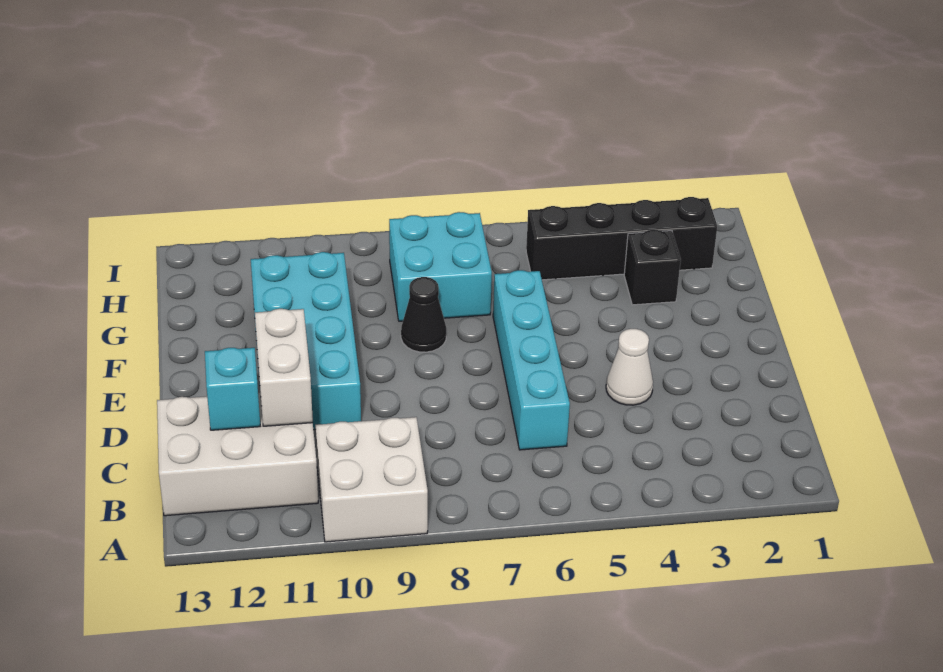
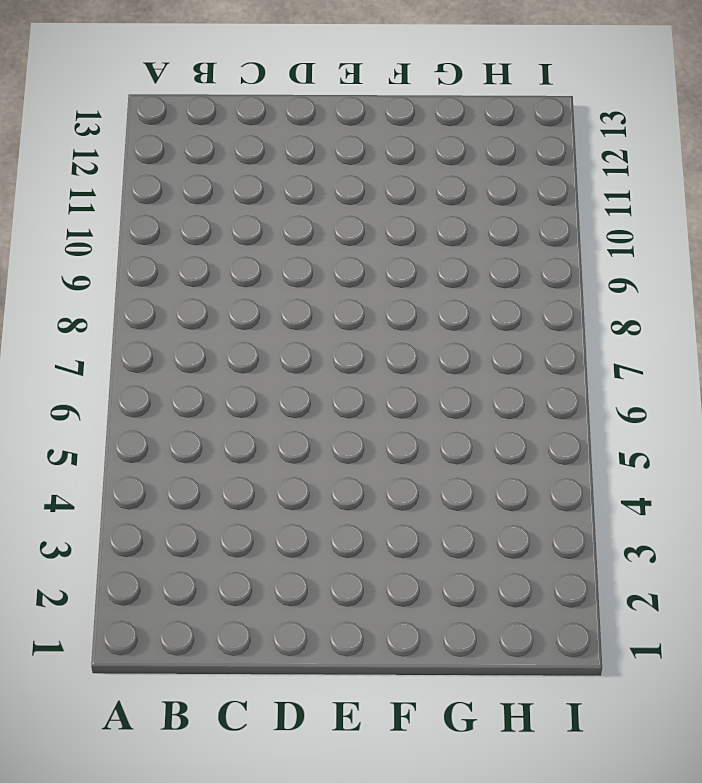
none -> white brick A9:B10 level 1
none -> white brick B11:C13 level 1

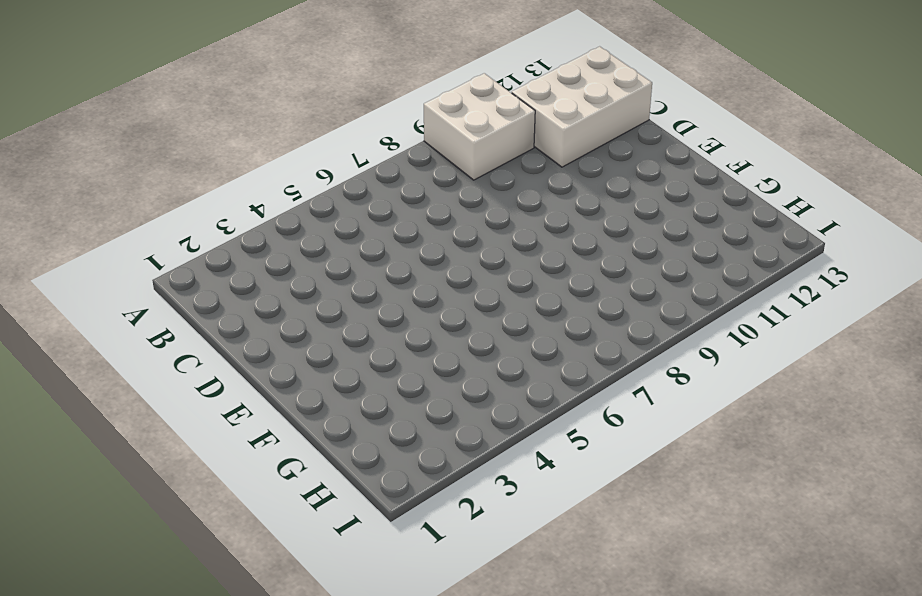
none -> cyan brick C6:F6 level 1
none -> white cone D4 level 1

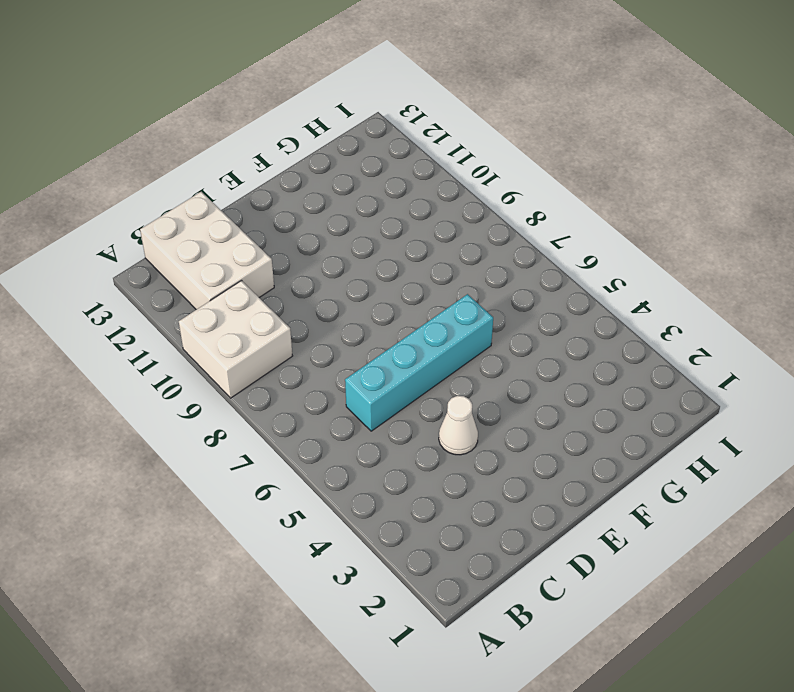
none -> cyan brick D10:G11 level 1
none -> black cone F8 level 1

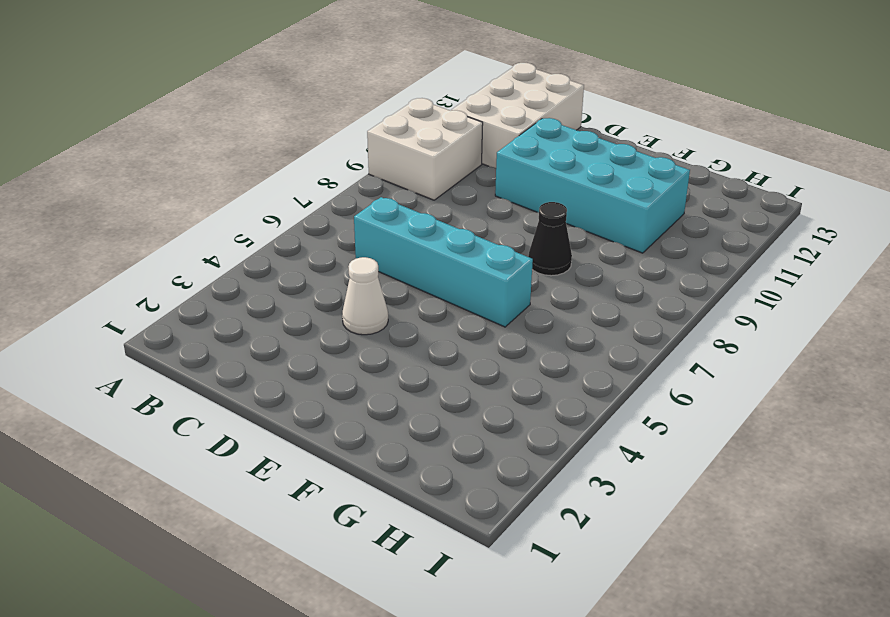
none -> black brick G3 level 1
none -> cyan brick G7:H8 level 1

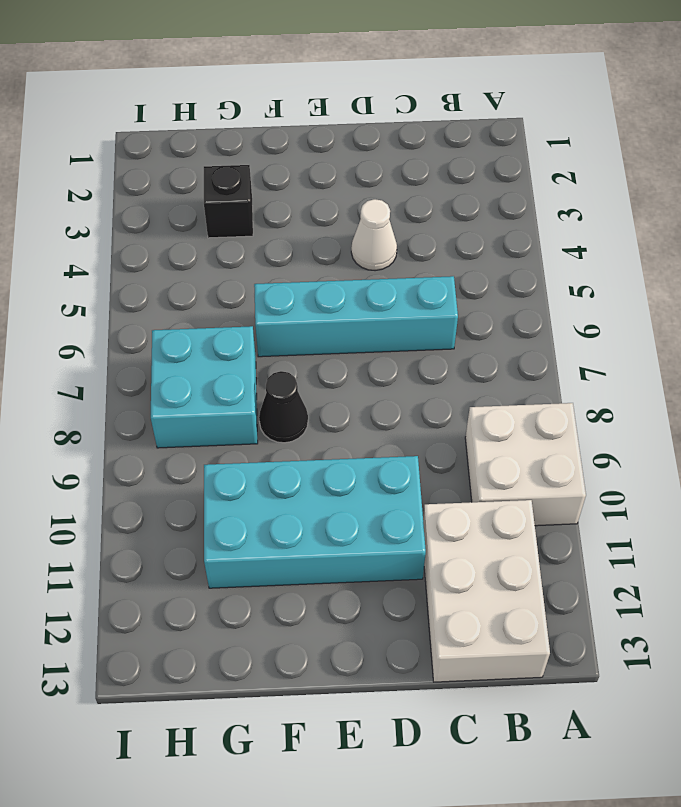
none -> black brick H2:H5 level 1
none -> white brick C11:D11 level 2

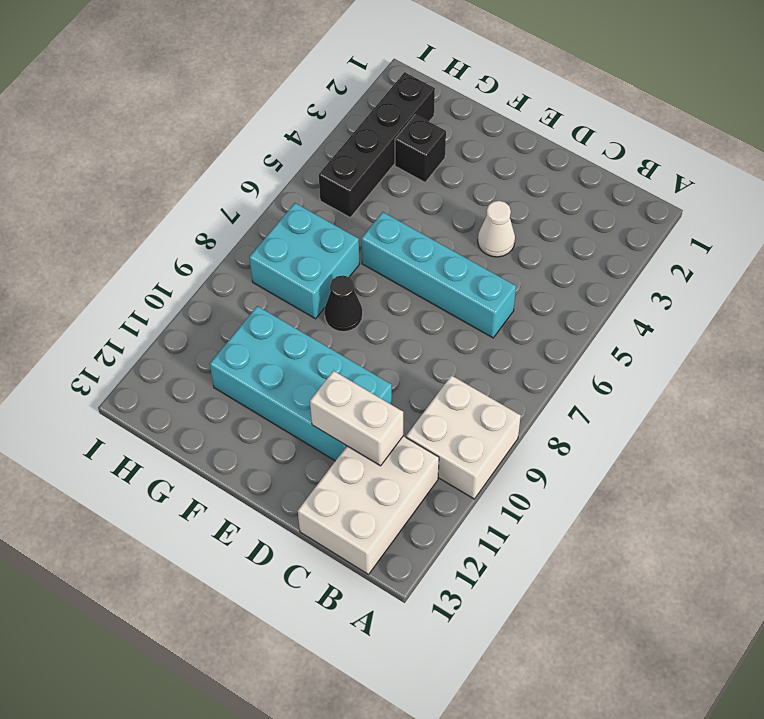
none -> cyan brick C12 level 2

